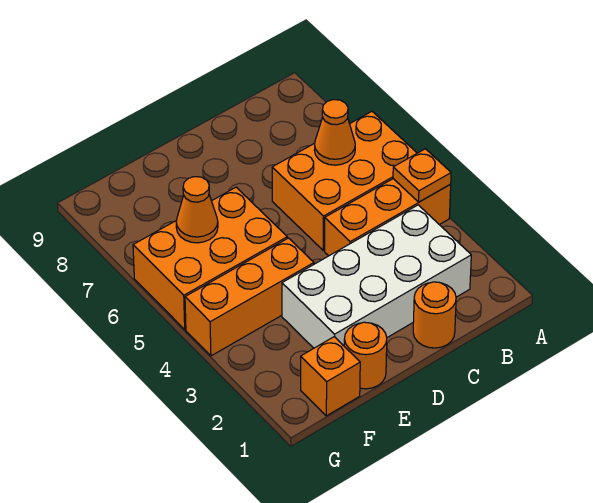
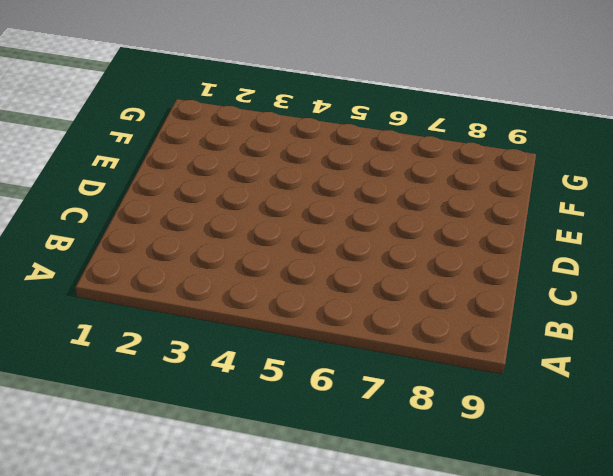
none -> orange brick A4:C4 level 1
none -> orange brick A5:C6 level 1

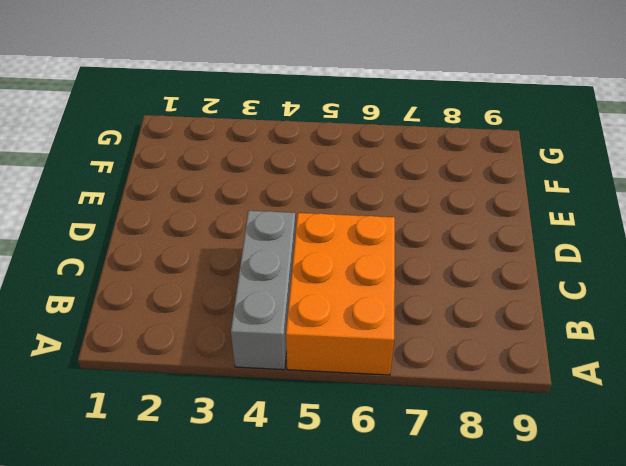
grey brick A4:C4 level 1 -> orange brick A4:C4 level 1
none -> white brick B2:E3 level 1
none -> orange round brick C1 level 1

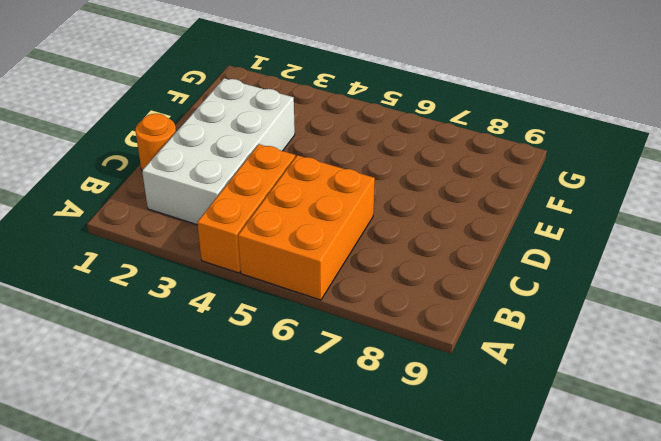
none -> orange round brick E1 level 1
none -> orange brick E4:G4 level 1

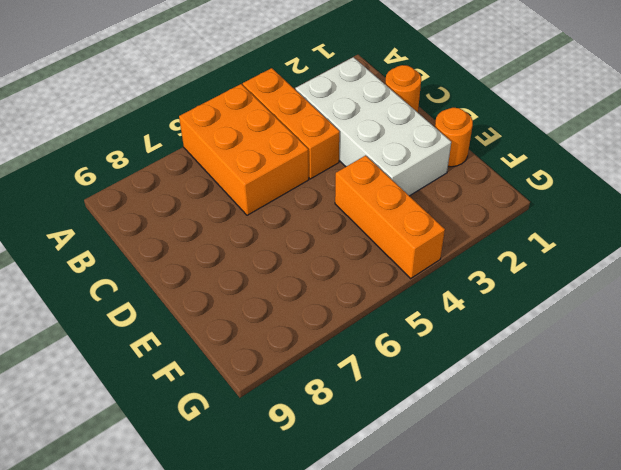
none -> orange brick E5:G6 level 1
none -> orange brick F1 level 1

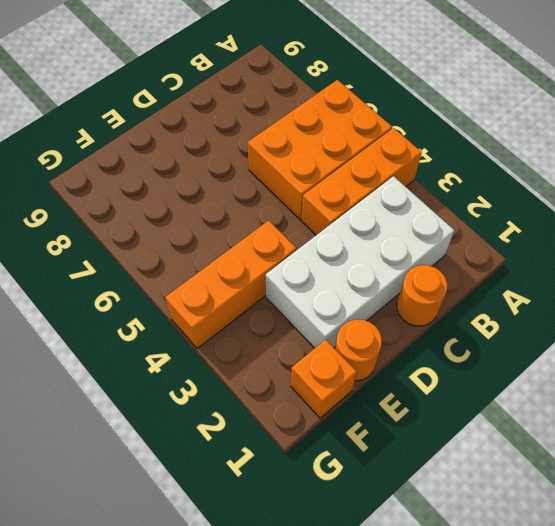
none -> orange brick E5:G6 level 1
none -> orange plate A4 level 2

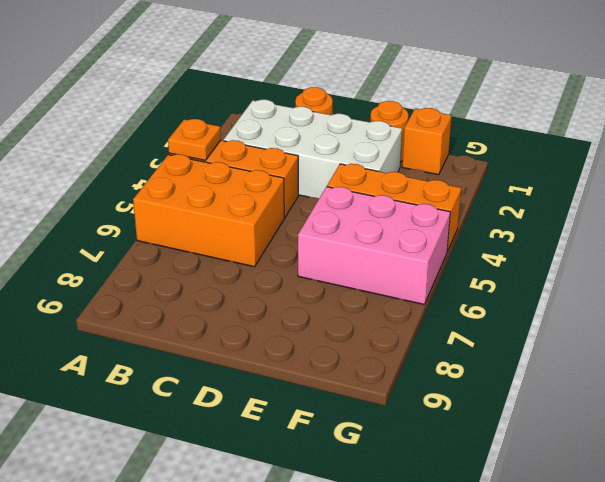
pink brick E5:G6 level 1 -> orange brick E5:G6 level 1
none -> orange cone B6 level 2
none -> orange cone F6 level 2

